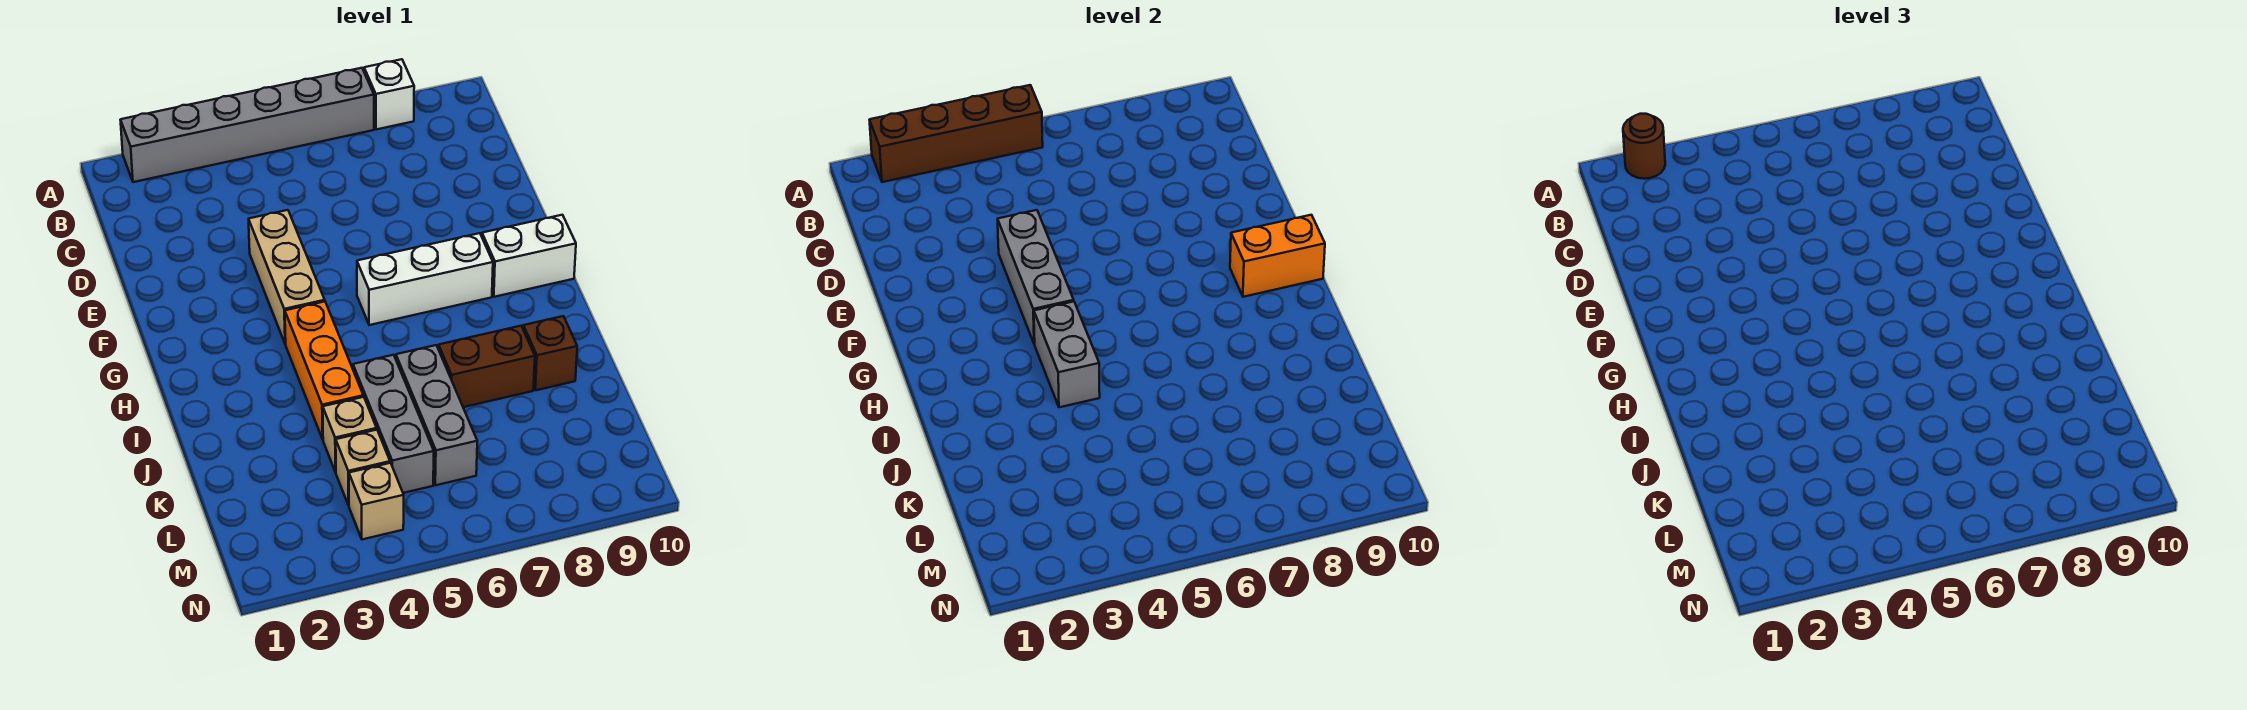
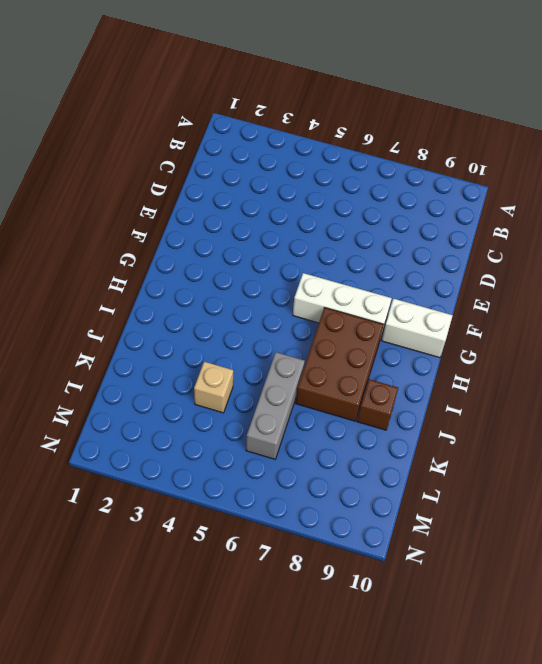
brown brick H7:J8 level 1 -> brown brick J7:J8 level 1
none -> grey brick A2:A7 level 1
none -> white brick A8 level 1
none -> tan brick E4:G4 level 1

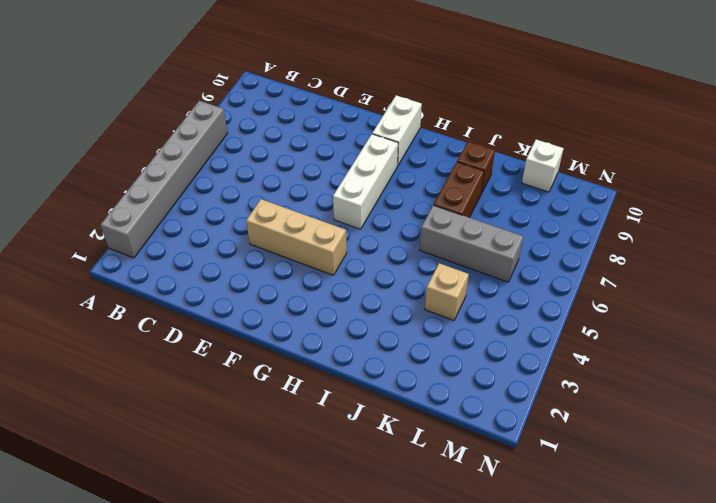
white brick L10 level 1 -> white brick A8 level 1
none -> orange brick H4:J4 level 1
none -> grey brick J5:L5 level 1
none -> tan brick L4 level 1

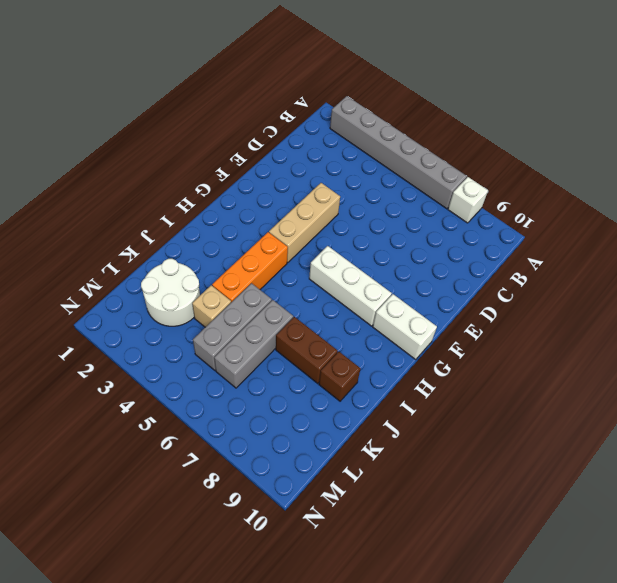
white round brick K2:L3 level 1 -> none
none -> tan brick L4 level 1
none -> tan brick M4 level 1
none -> brown brick A2:A5 level 2

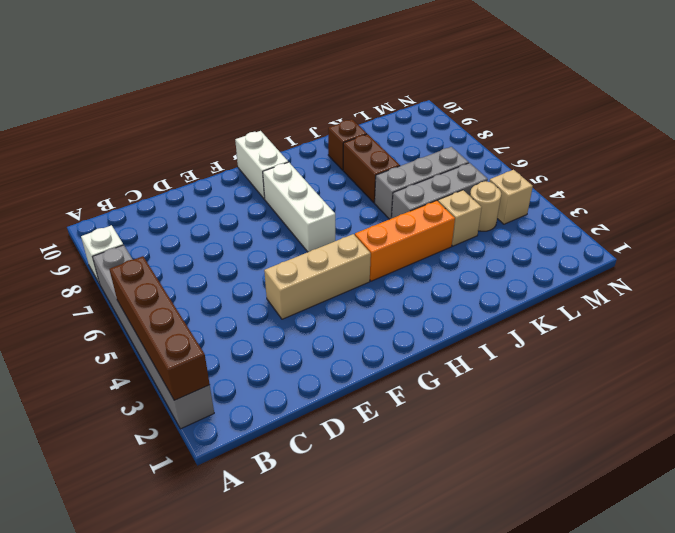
tan round brick L4 level 1 -> tan brick L4 level 1
none -> grey brick E4:G4 level 2
none -> orange brick G9:G10 level 2
none -> grey brick H4:I4 level 2

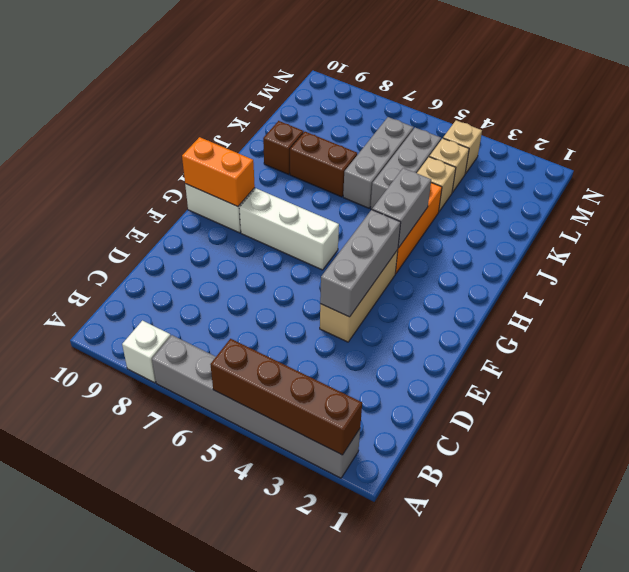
none -> brown round brick A2 level 3

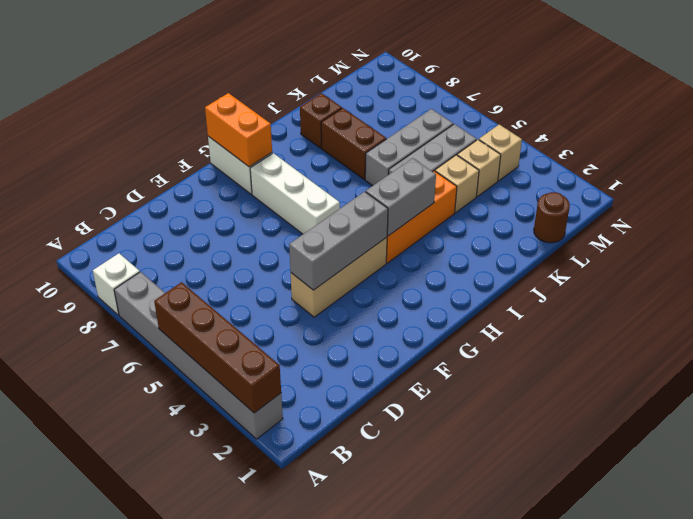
brown round brick L1 level 1 -> brown round brick A2 level 3

